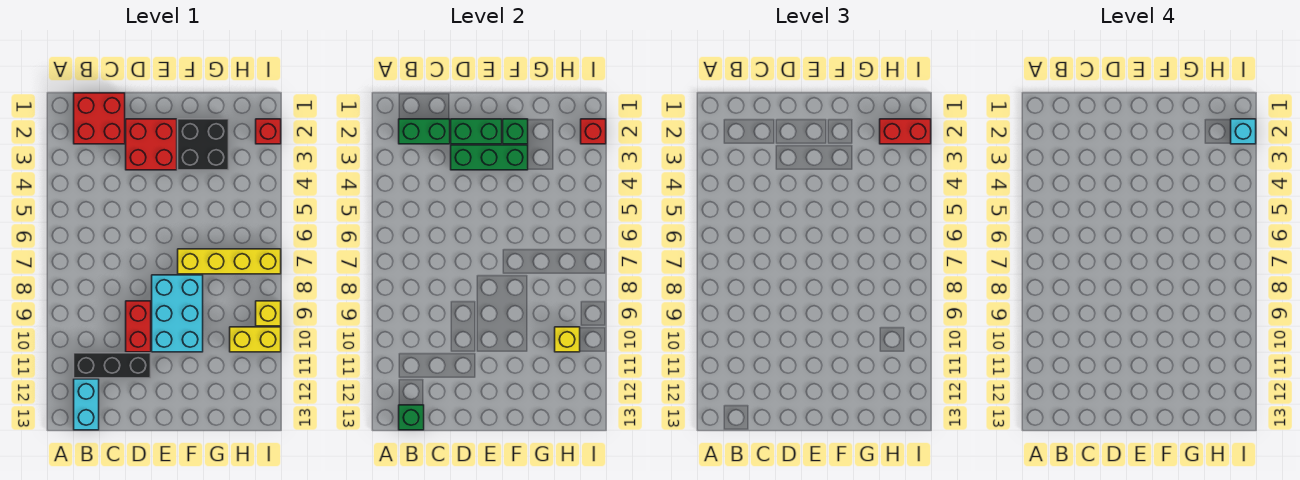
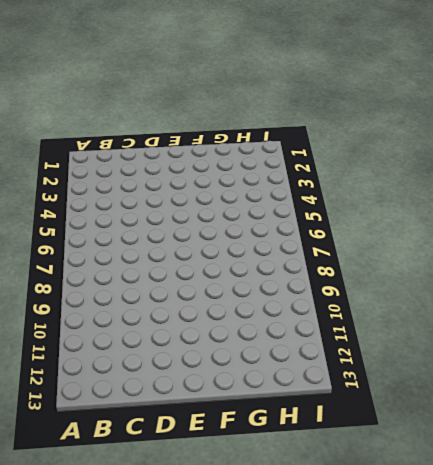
none -> red brick B1:C2 level 1
none -> black brick B11:D11 level 1
none -> cyan brick B12:B13 level 1

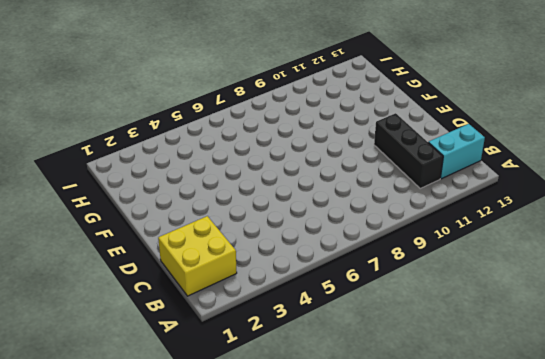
yellow brick B1:C2 level 1 -> red brick B1:C2 level 1
none -> red brick D2:E3 level 1
none -> red brick D9:D10 level 1
none -> cyan brick E8:F10 level 1

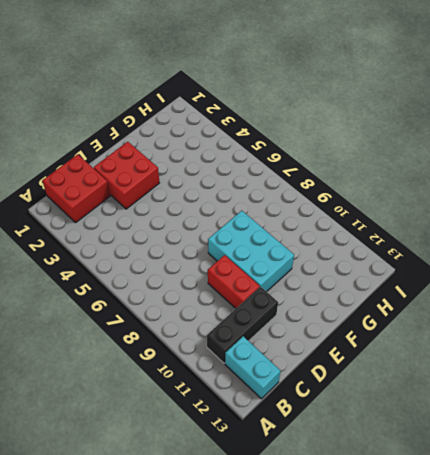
none -> black brick F2:G3 level 1
none -> yellow brick F7:I7 level 1
none -> yellow brick H10:I10 level 1

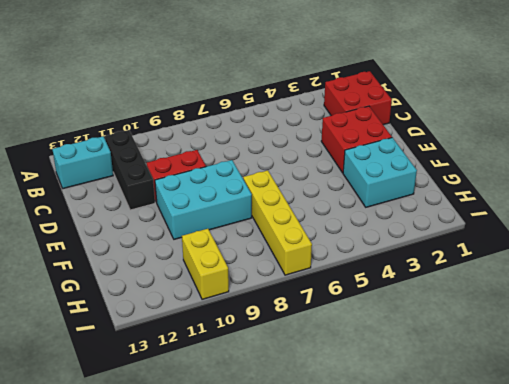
cyan brick F2:G3 level 1 -> black brick F2:G3 level 1
none -> red brick I2 level 1
none -> yellow brick I9 level 1
none -> green brick B2:C2 level 2

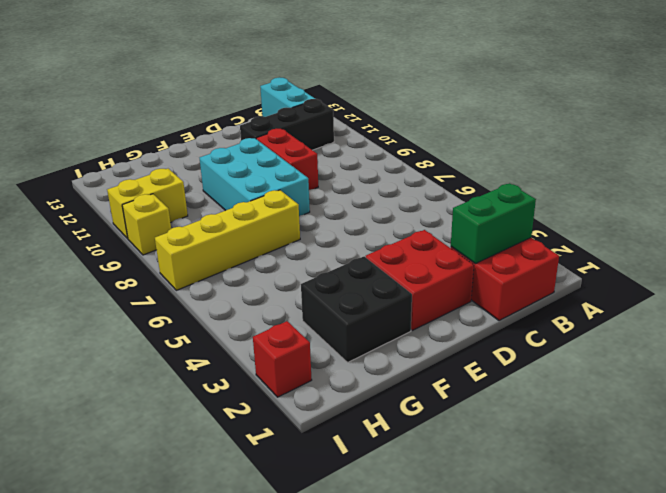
none -> green brick B13 level 2
none -> green brick D2:E2 level 2
none -> green brick D3:F3 level 2

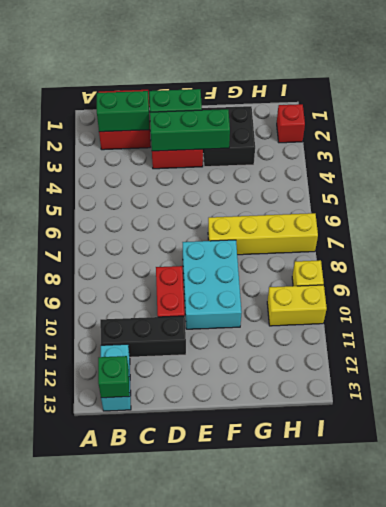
none -> green brick F2 level 2
none -> yellow brick H10 level 2
none -> red brick I2 level 2

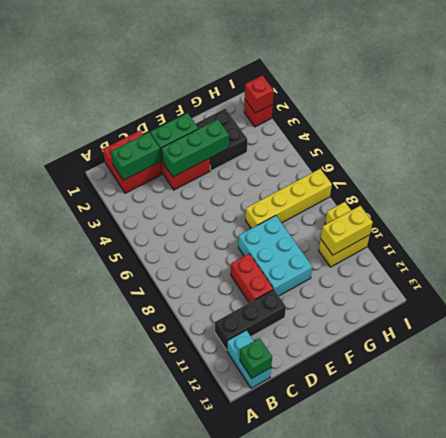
yellow brick H10:I10 level 2 -> yellow brick H10 level 2
none -> green brick F2 level 2
none -> red brick H2:I2 level 3
none -> cyan brick I2 level 4

